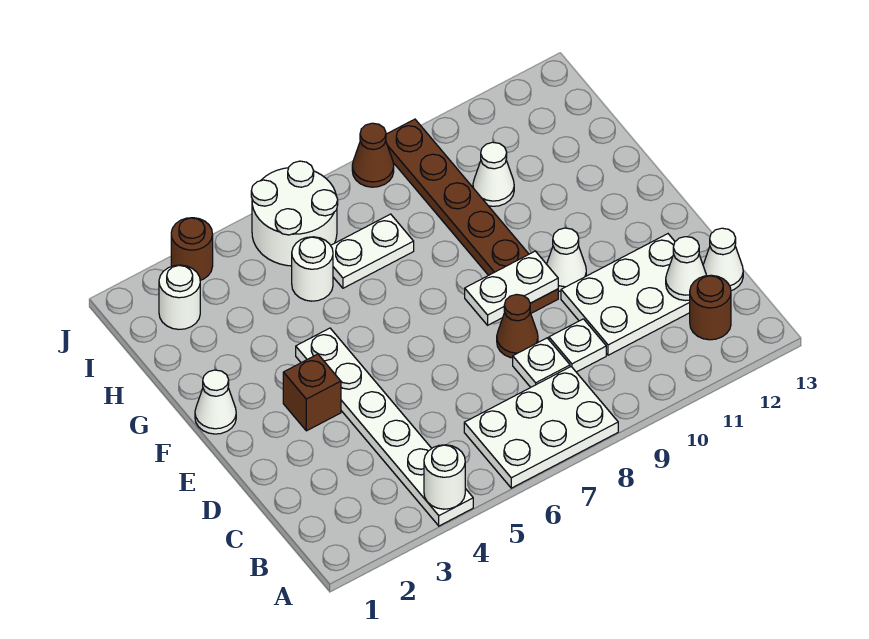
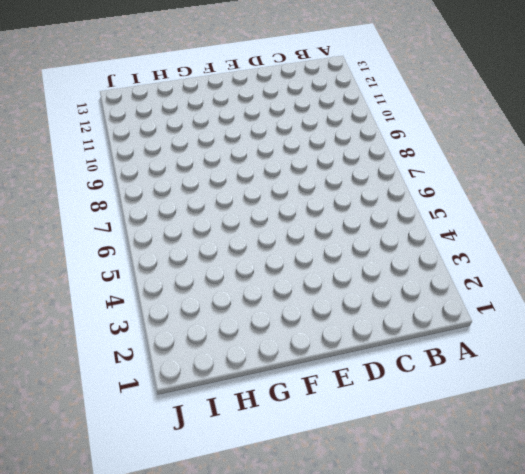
none -> white plate A4:F4 level 1
none -> white plate A6:B8 level 1
none -> brown round brick B12 level 1

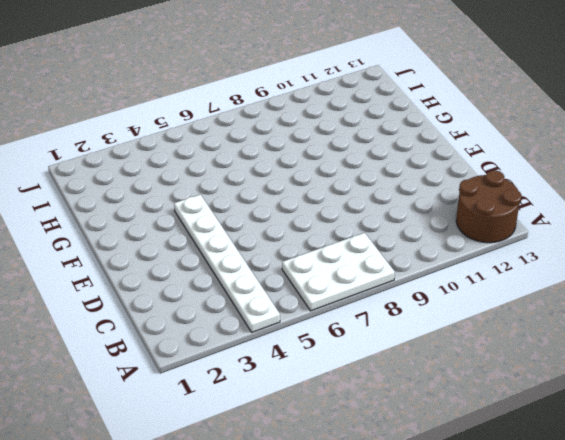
brown round brick A12:B13 level 1 -> brown round brick B12 level 1
none -> white plate C8 level 1
none -> white plate C9 level 1
none -> white plate C10:D12 level 1

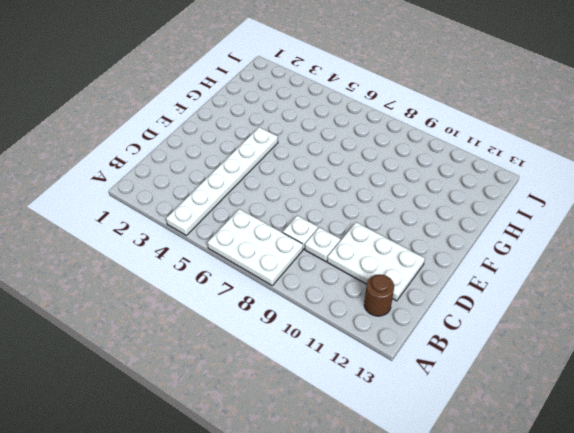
none -> white cone C13 level 1
none -> brown cone D8 level 1
none -> brown brick E3 level 1

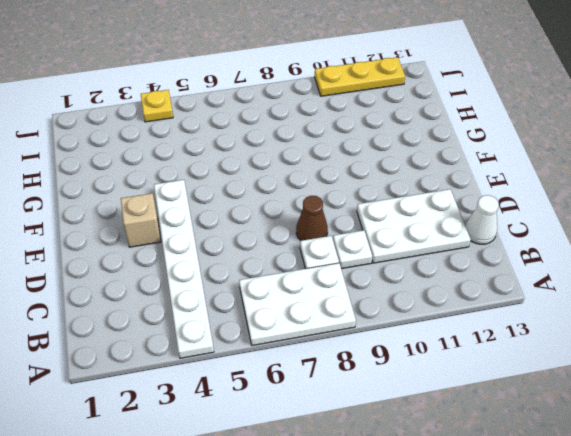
tan brick E3 level 1 -> brown brick E3 level 1
yellow plate J4 level 1 -> none
yellow plate J10:J12 level 1 -> none
none -> brown round brick B12 level 1
none -> brown plate E9:J9 level 1
none -> white cone E10 level 1

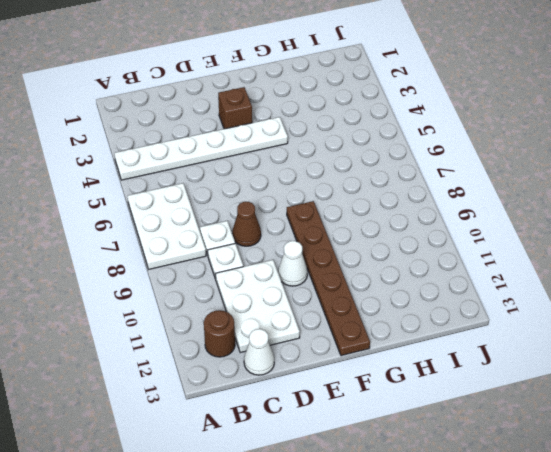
brown plate F8:F13 level 1 -> brown plate E9:J9 level 1
none -> white cone F1 level 1
none -> white round brick H5 level 1
none -> white plate H6:H7 level 1

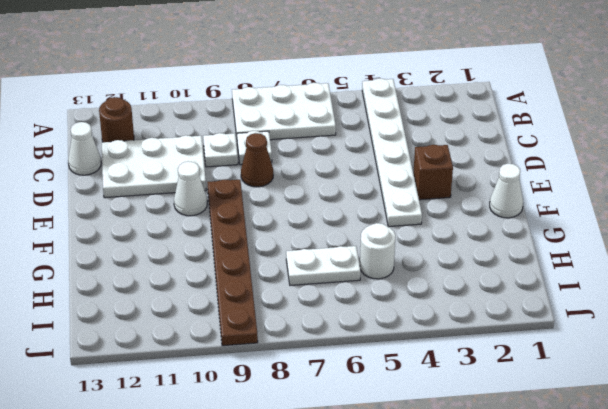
none -> white cone H10 level 1
none -> white round brick I2 level 1
none -> white round brick I5:J6 level 1

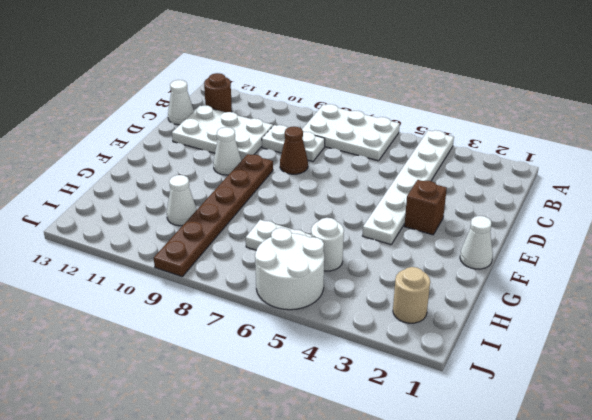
tan round brick I2 level 1 -> white round brick I2 level 1
none -> brown round brick J3 level 1
none -> brown cone J8 level 1
none -> white round brick A4 level 2

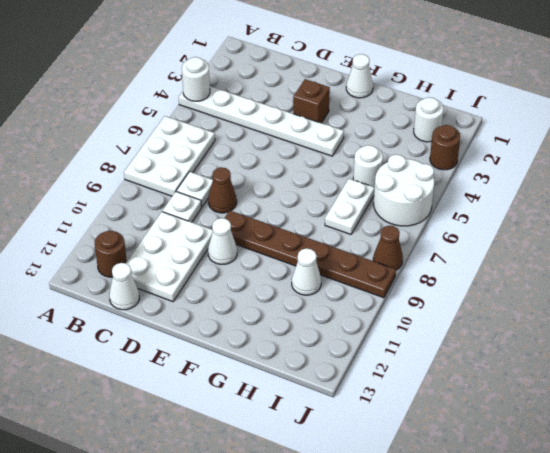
none -> white cone C12 level 2
none -> white plate E8:E9 level 2

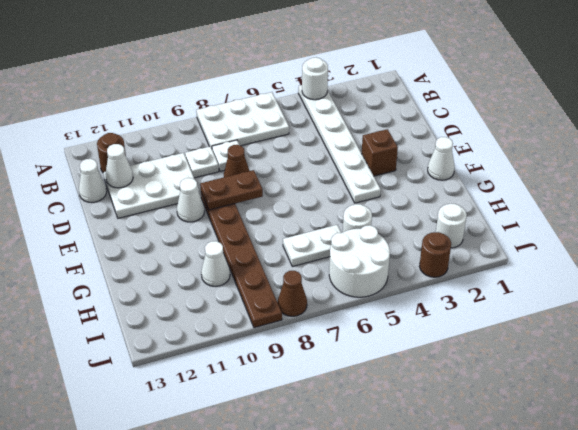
brown plate E8:E9 level 2 -> white plate E8:E9 level 2

